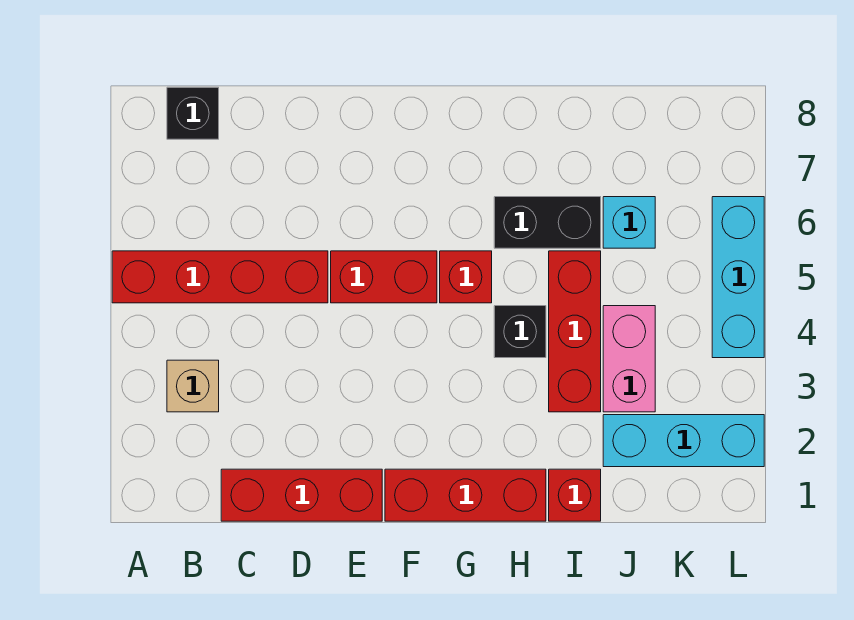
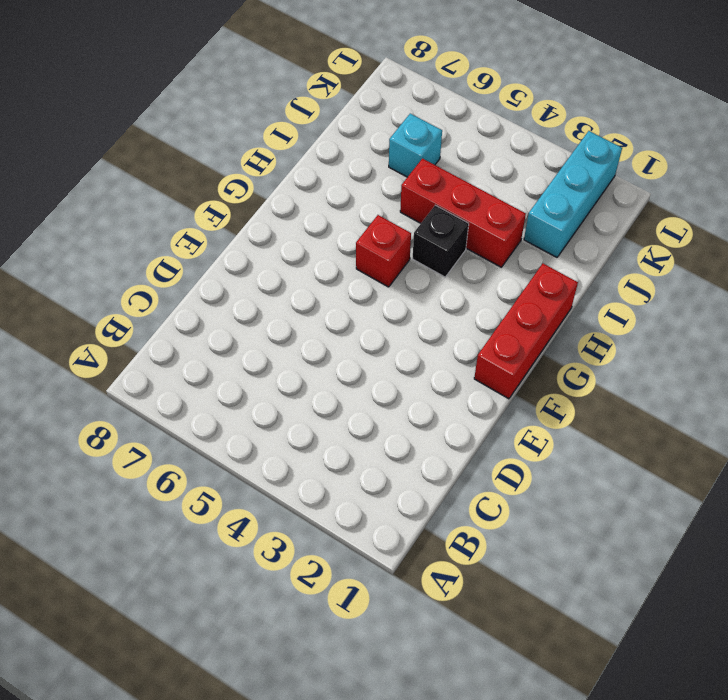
none -> red brick A5:D5 level 1
none -> tan brick B3 level 1
none -> black brick B8 level 1

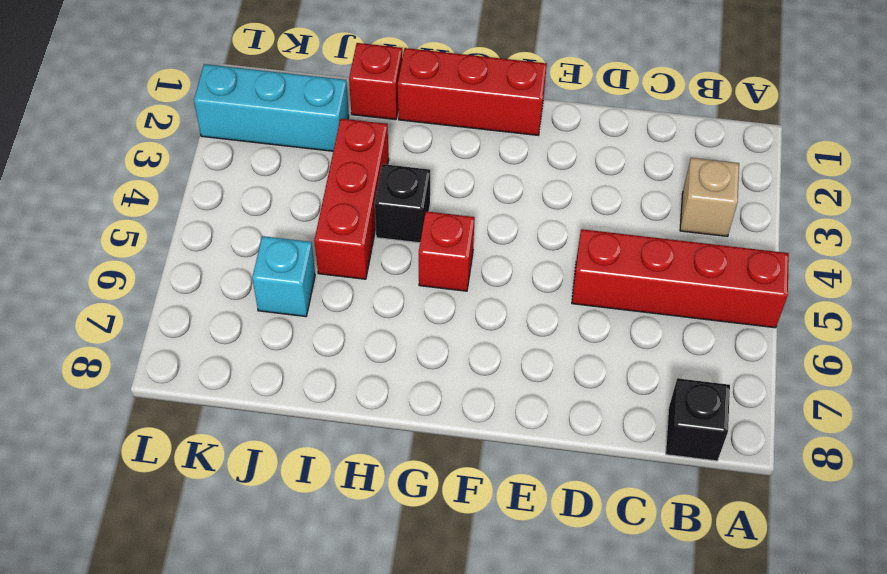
none -> red brick C1:E1 level 1
none -> red brick E5:F5 level 1
none -> black brick H6:I6 level 1

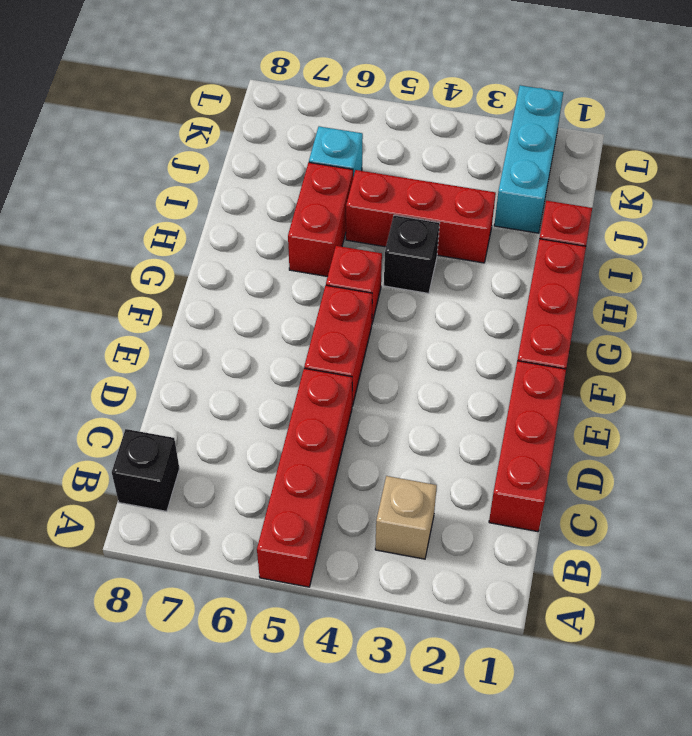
red brick H6:I6 level 1 -> black brick H6:I6 level 1
none -> pink brick J3:J4 level 1
none -> cyan brick L4:L6 level 1

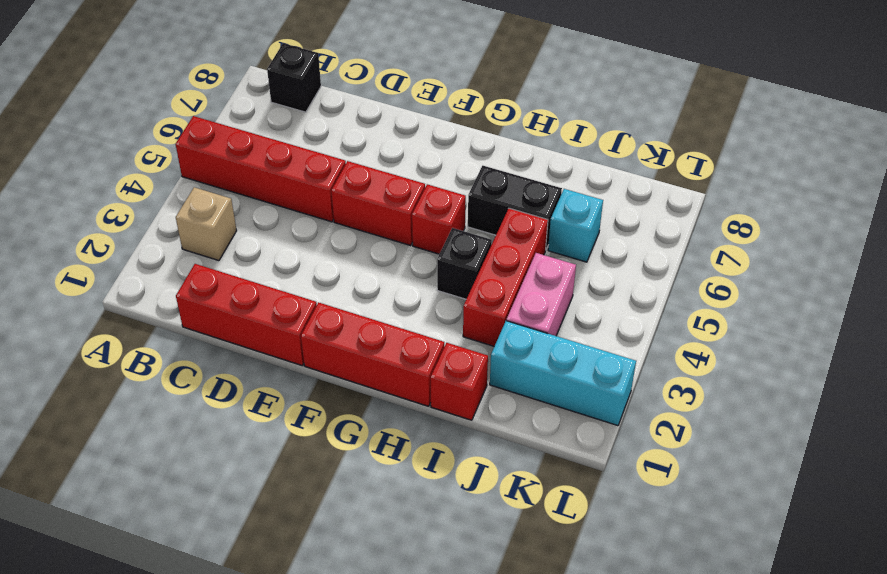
none -> cyan brick L4:L6 level 1

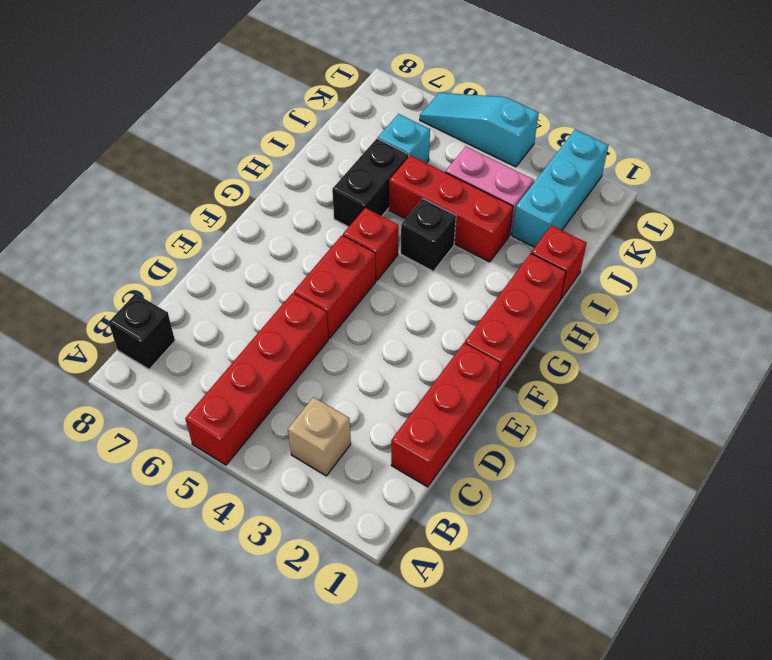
cyan slope L4:L6 level 1 top 4 -> cyan brick L4:L6 level 1

